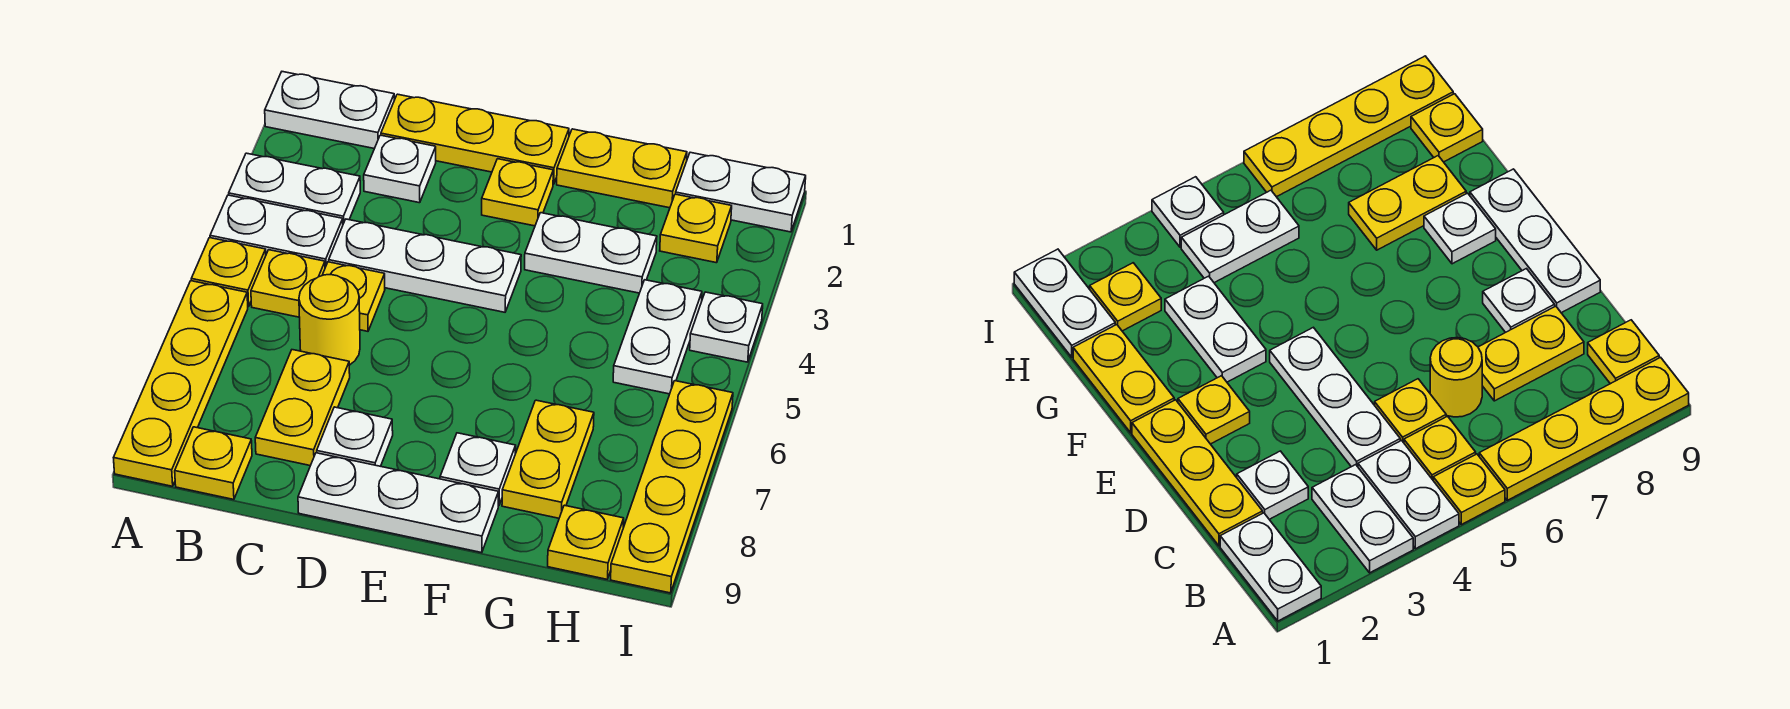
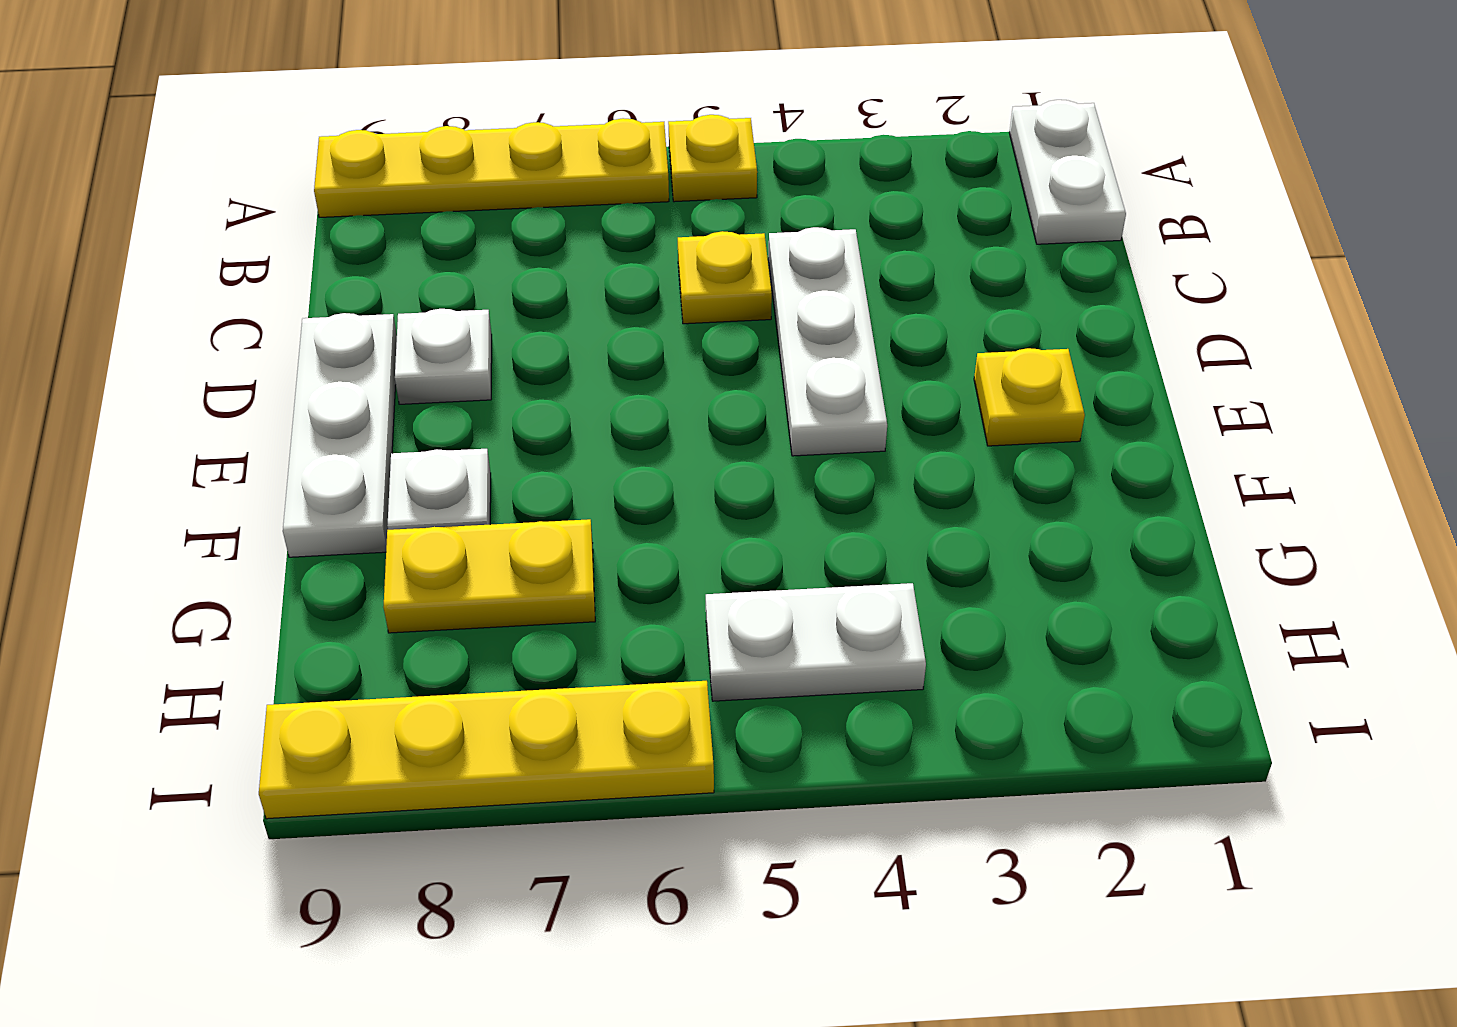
none -> white plate A3:B3 level 1
none -> white plate A4:B4 level 1
none -> yellow plate B5 level 1

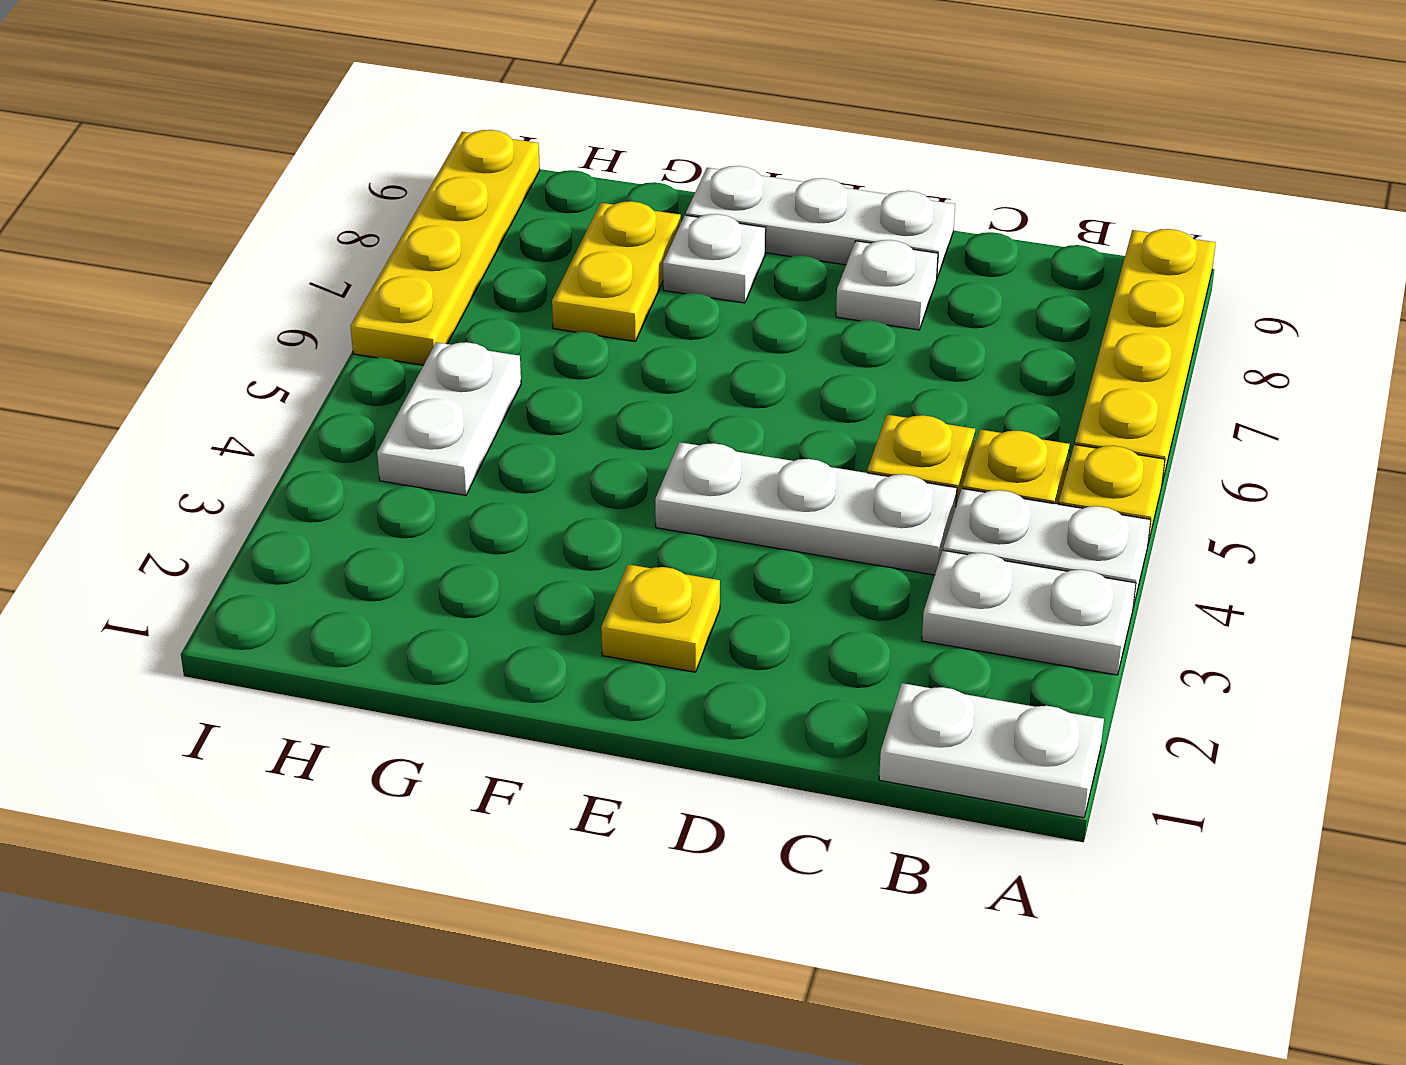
none -> yellow plate B9 level 1
none -> yellow plate C1:E1 level 1
none -> white plate C2 level 1

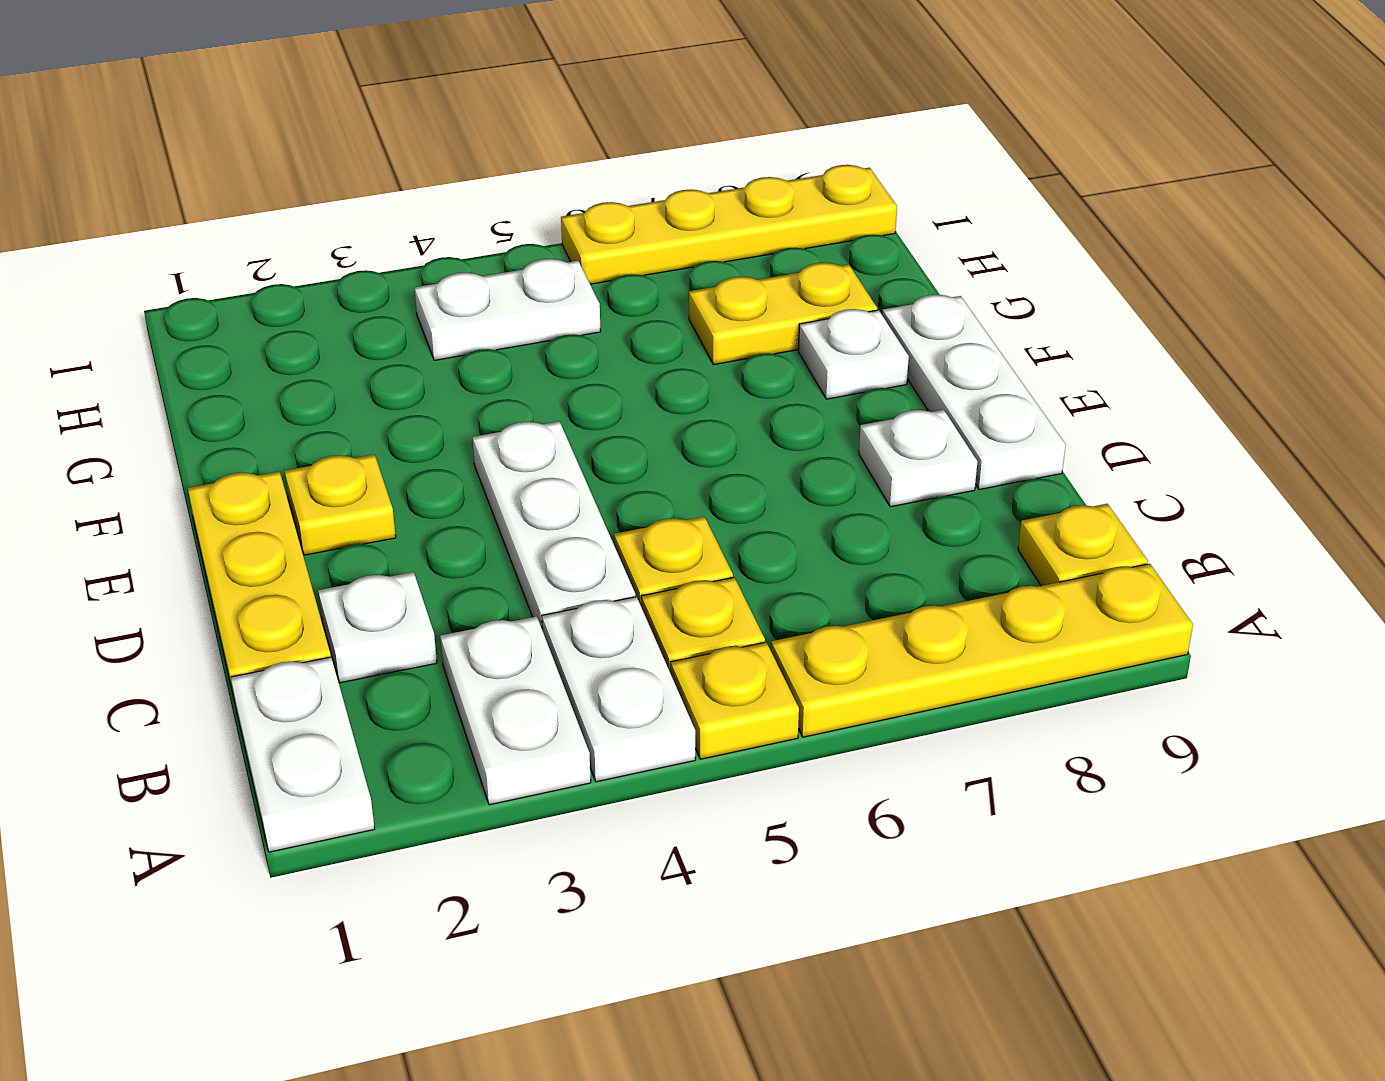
none -> yellow round brick C6 level 1
none -> yellow plate C7:C8 level 1
none -> yellow plate F1:G1 level 1

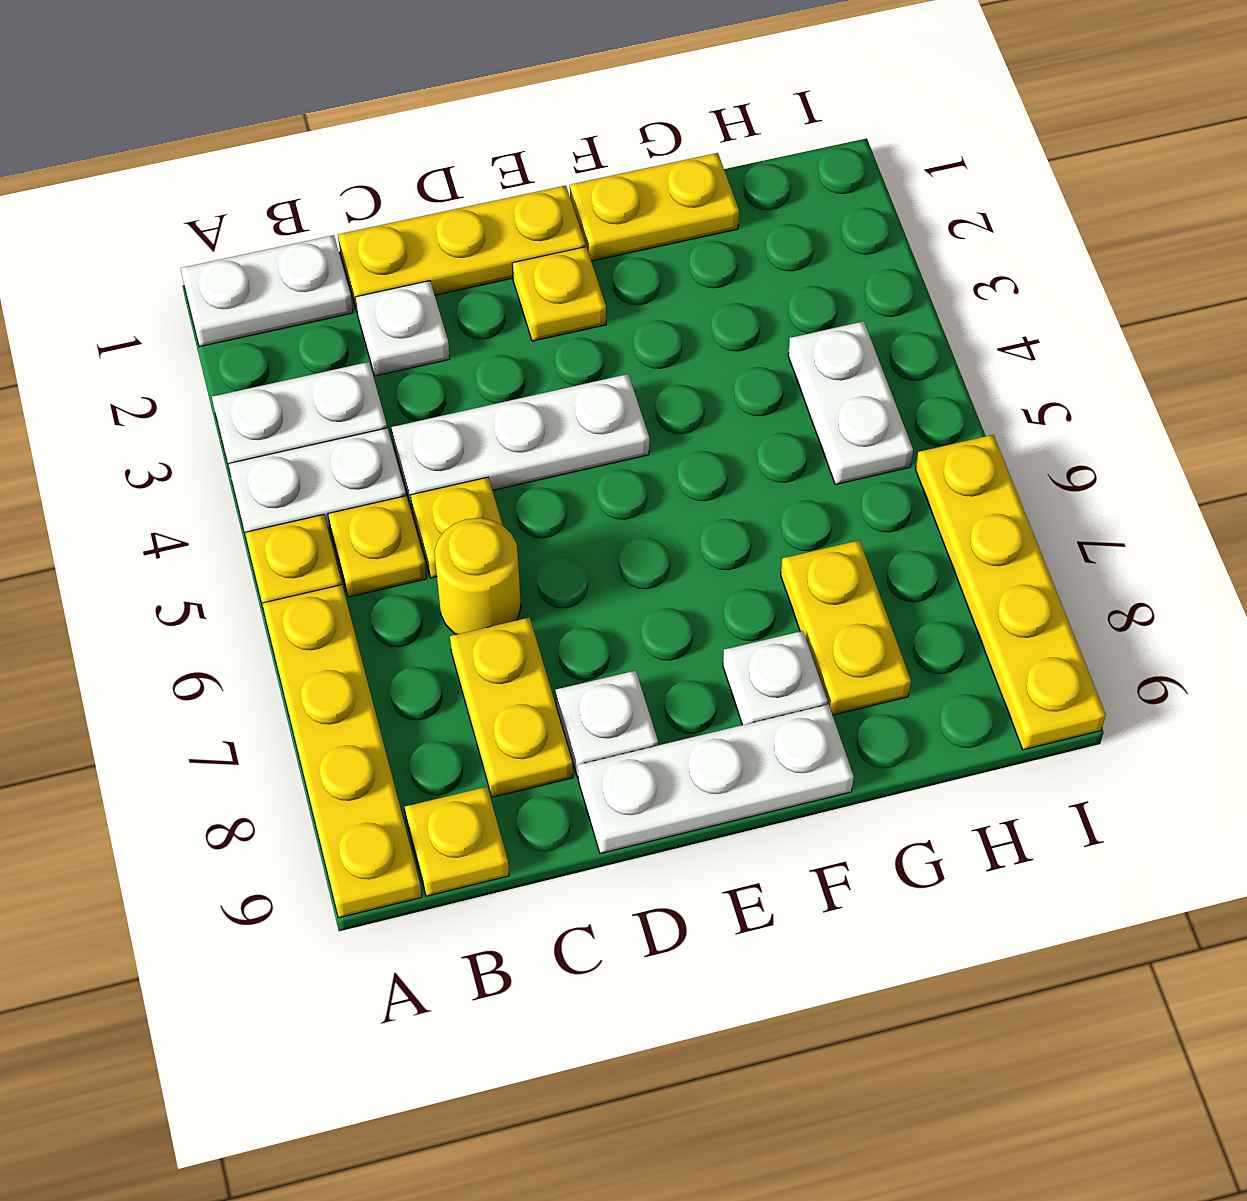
none -> white plate F3:G3 level 1
none -> white plate H1:I1 level 1
none -> yellow plate H2 level 1

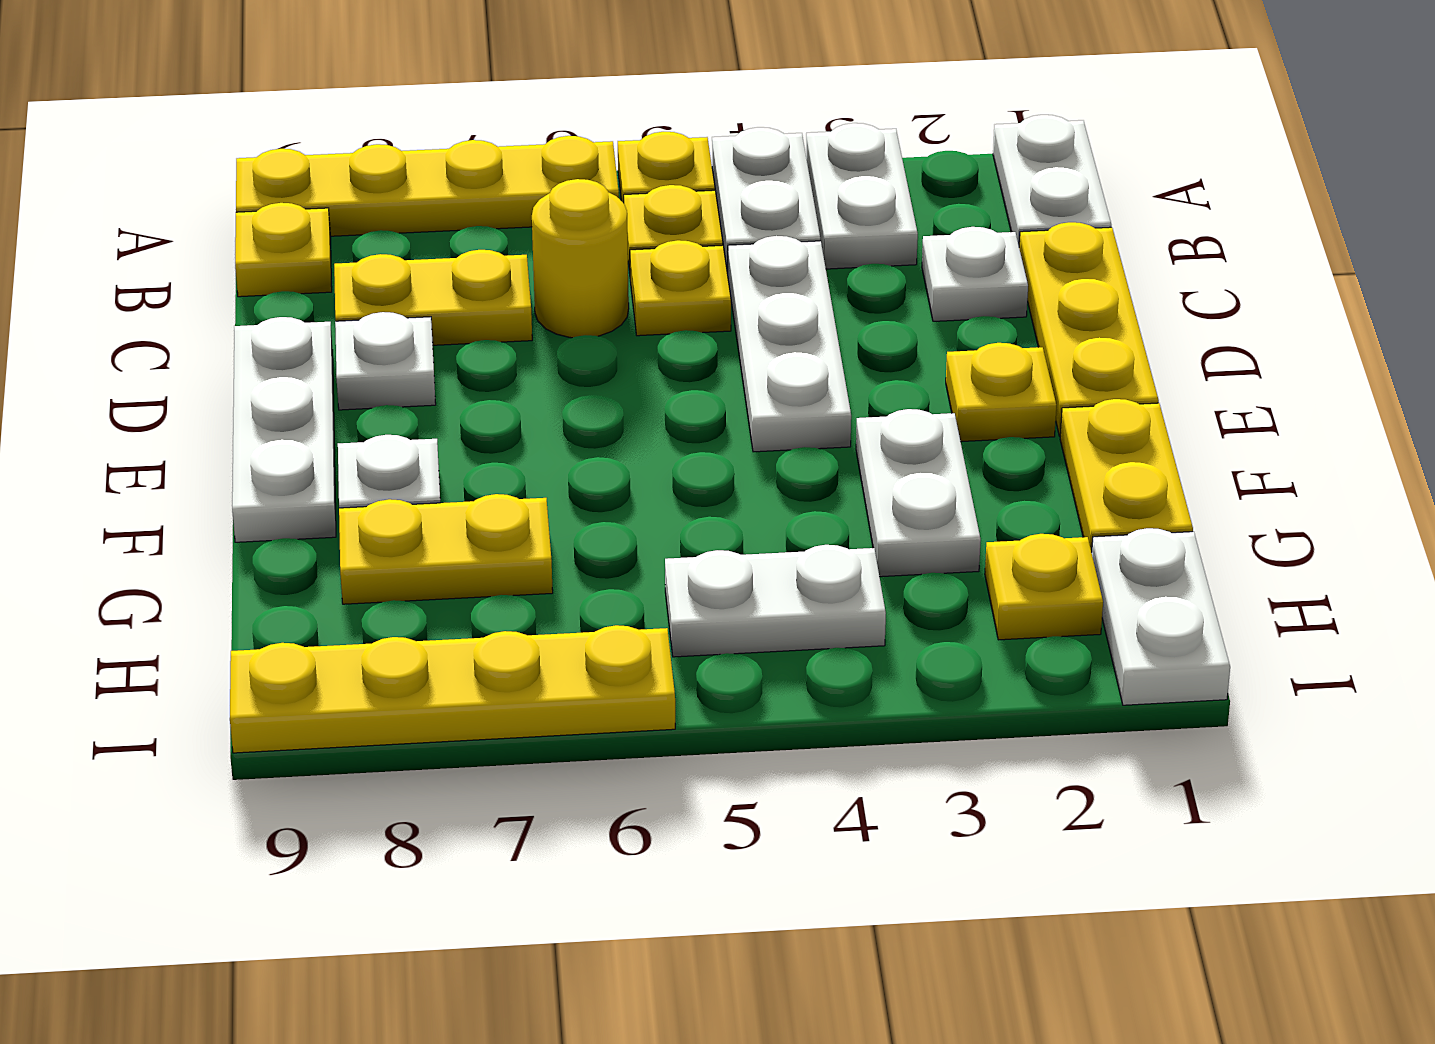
none -> yellow plate H9 level 1
none -> white plate I4 level 1

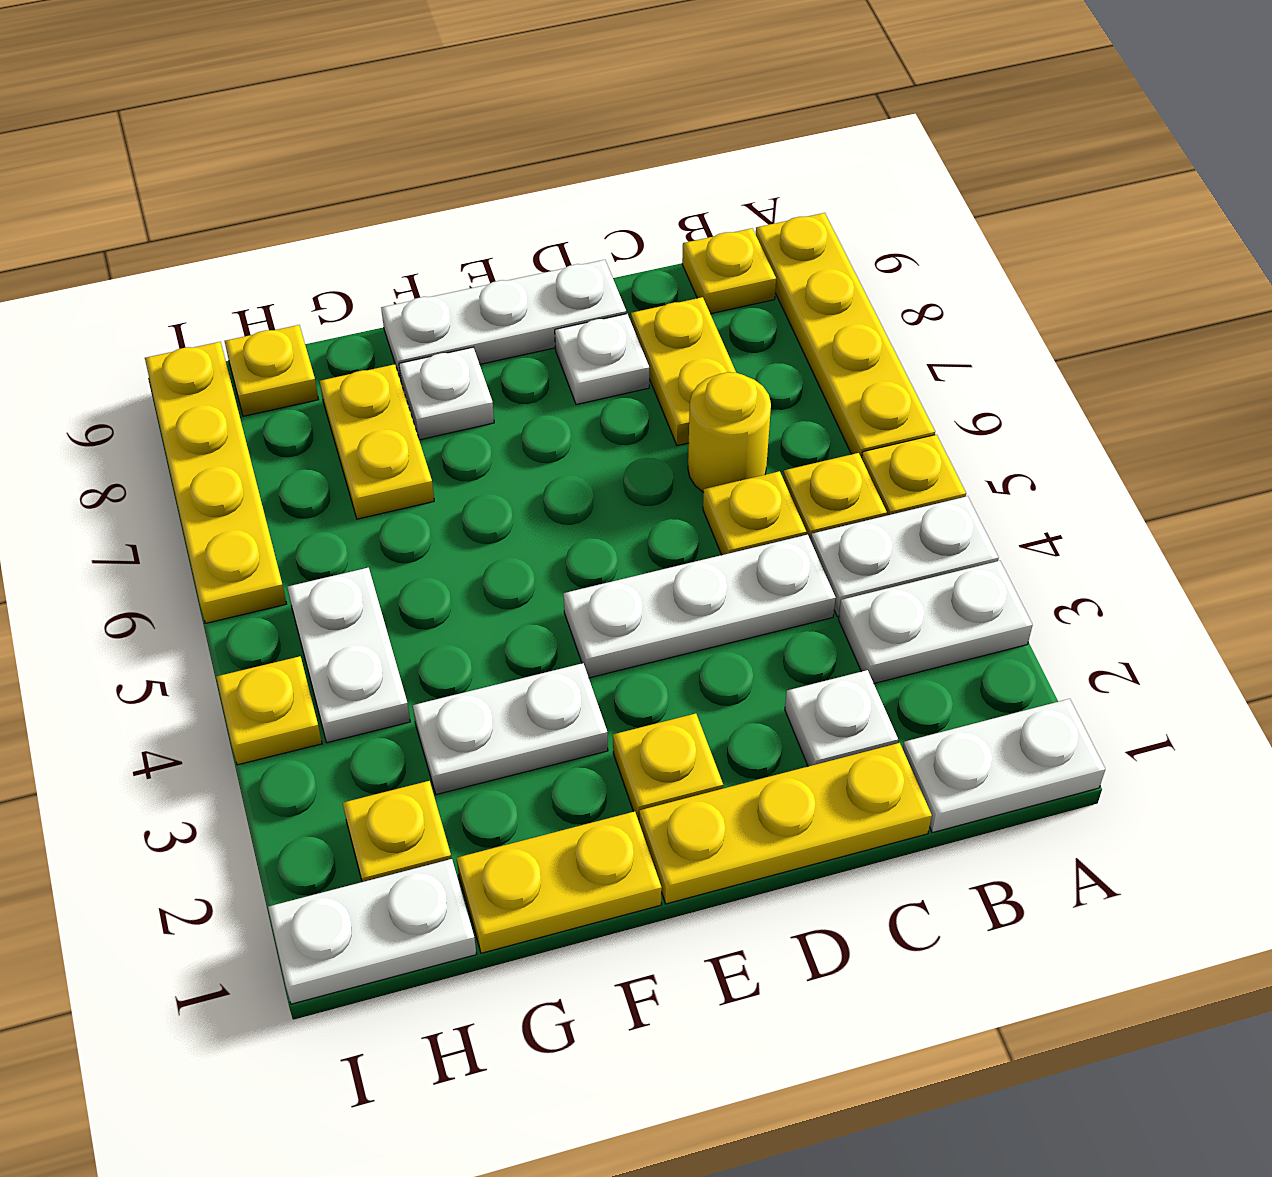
yellow plate I4 level 1 -> white plate I4 level 1

